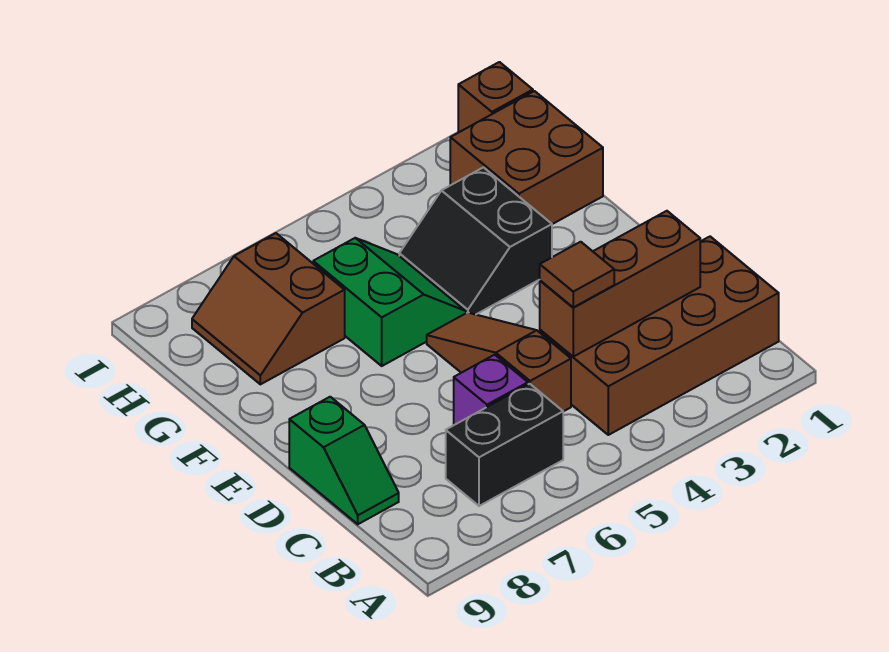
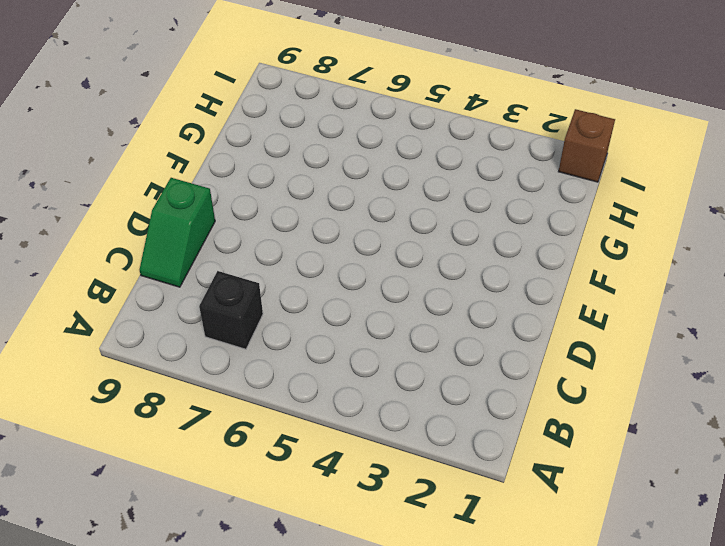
black brick B7 level 1 -> black brick B6:B7 level 1
none -> brown brick B1:C4 level 1
none -> brown slope C5:E5 level 1 top C
none -> purple brick C6 level 1

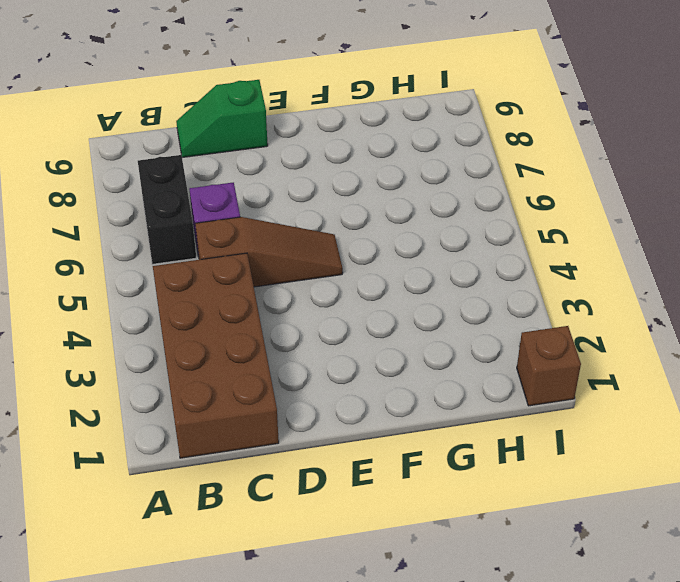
none -> black slope F3:G4 level 1 top 3
none -> green slope F5:G6 level 1 top 6
none -> brown brick G1:H2 level 1

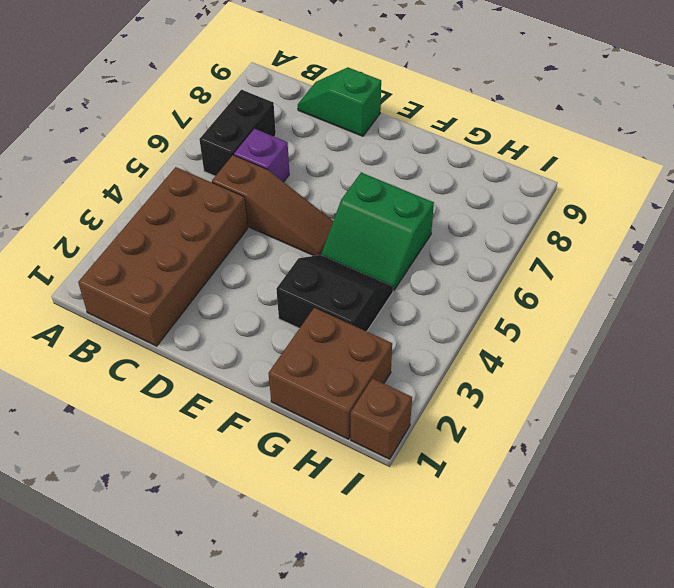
none -> brown slope G7:H8 level 1 top 7
none -> brown brick C2:C4 level 2
none -> brown tile C4 level 3

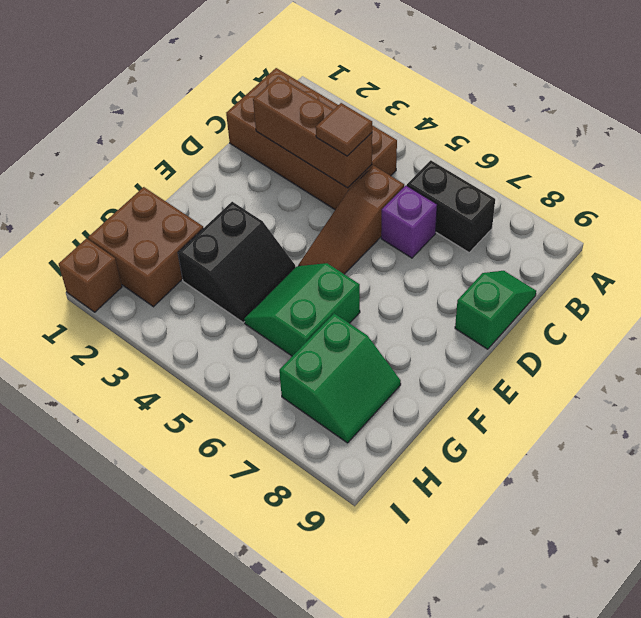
green slope G7:H8 level 1 top 7 -> brown slope G7:H8 level 1 top 7

